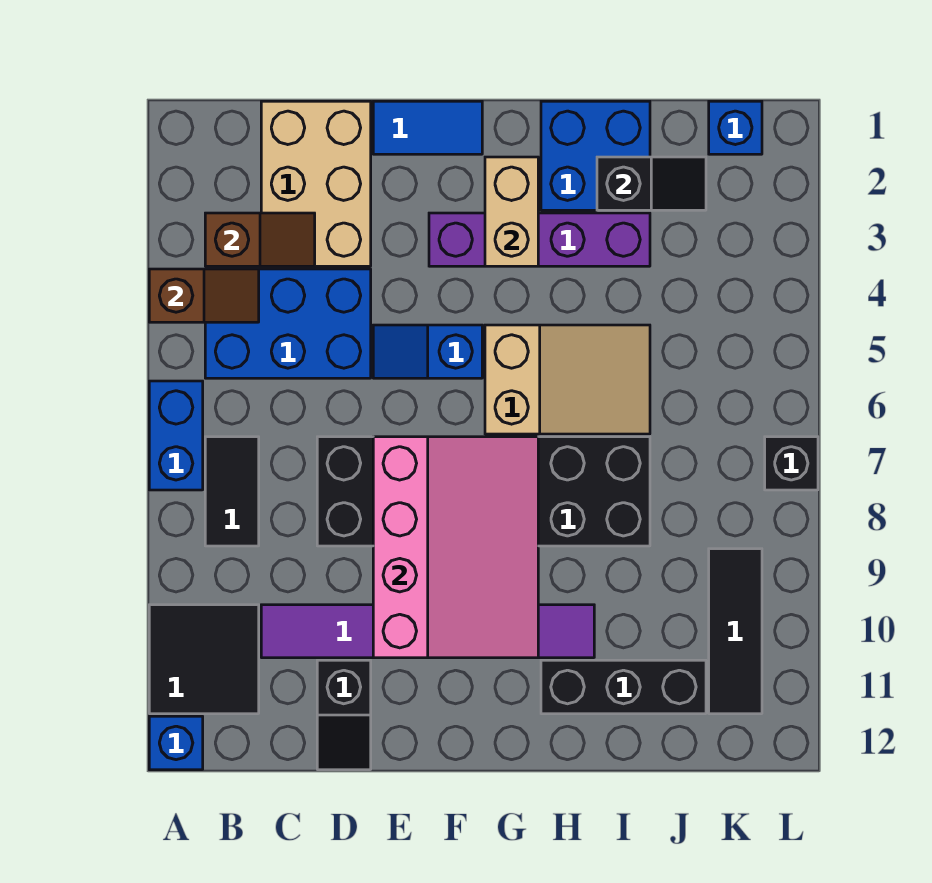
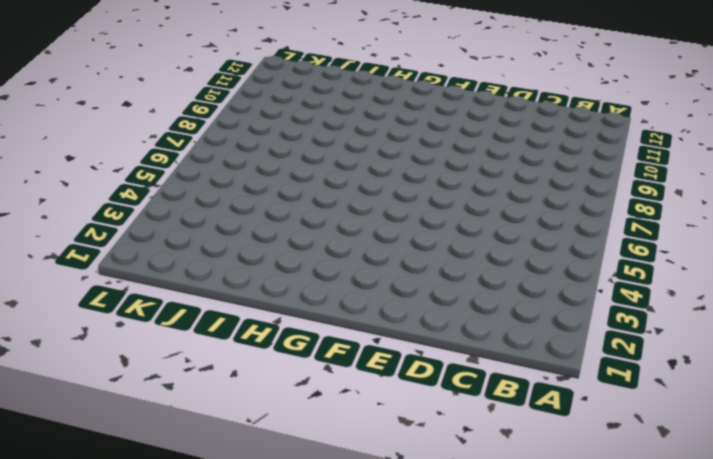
none -> blue brick A6:A7 level 1
none -> black tile A10:B11 level 1
none -> blue brick A12 level 1

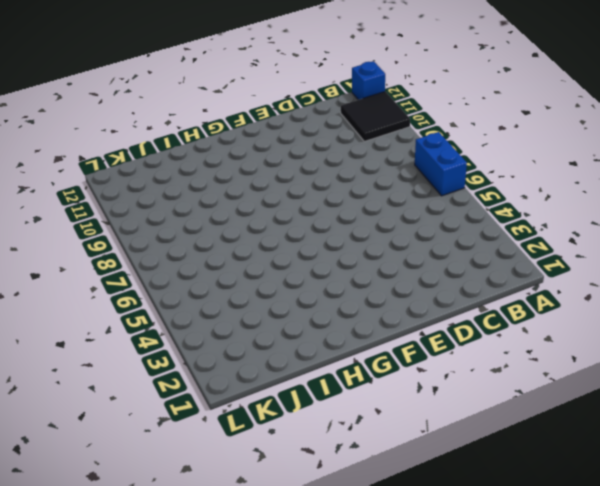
none -> blue brick B4:D5 level 1
none -> black tile B7:B8 level 1
none -> tan brick C1:D3 level 1

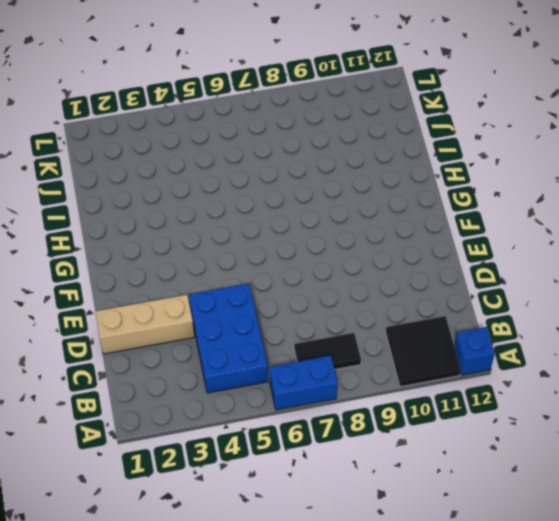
tan brick D1:D3 level 1 -> tan brick C1:D3 level 1
none -> purple tile C10:H10 level 1
none -> black brick D7:I8 level 1
none -> black slope D11:D12 level 1 top 11

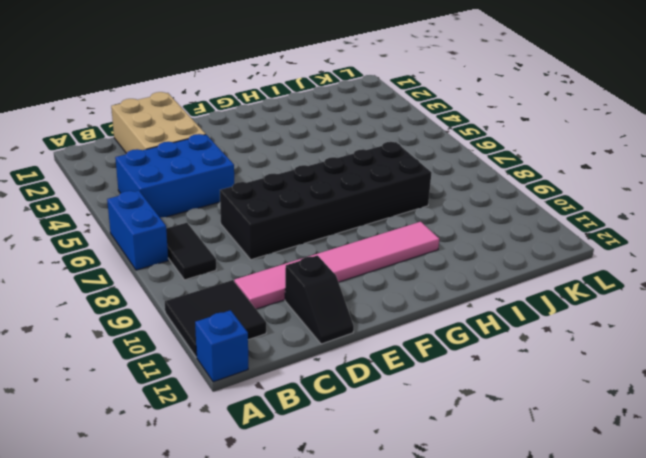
pink tile C10:H10 level 1 -> purple tile C10:H10 level 1
none -> blue tile E1:F1 level 1
none -> blue slope E5:F5 level 1 top F
none -> purple brick F3:I3 level 1

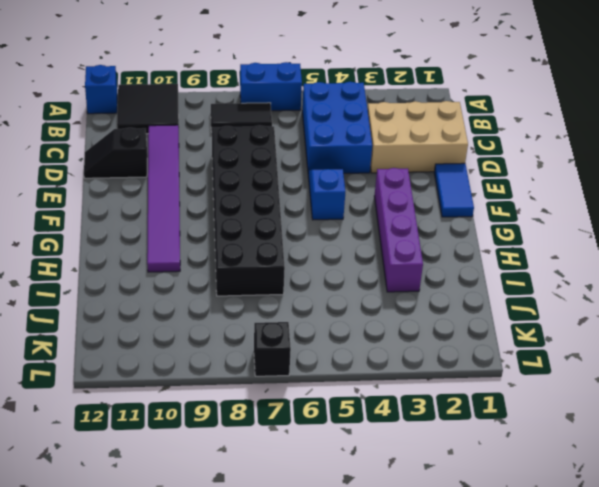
none -> tan slope G5:I6 level 1 top G
none -> blue brick H1:I2 level 1
none -> black brick H11:J11 level 1

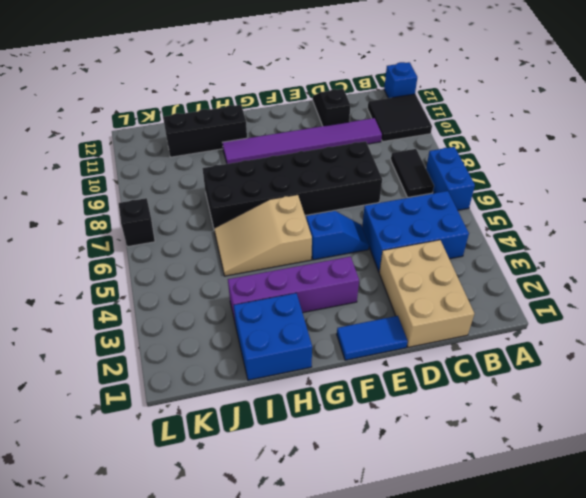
none -> blue brick K1 level 1
none -> black tile K9:K11 level 1
none -> brown slope A4:B4 level 2 top A

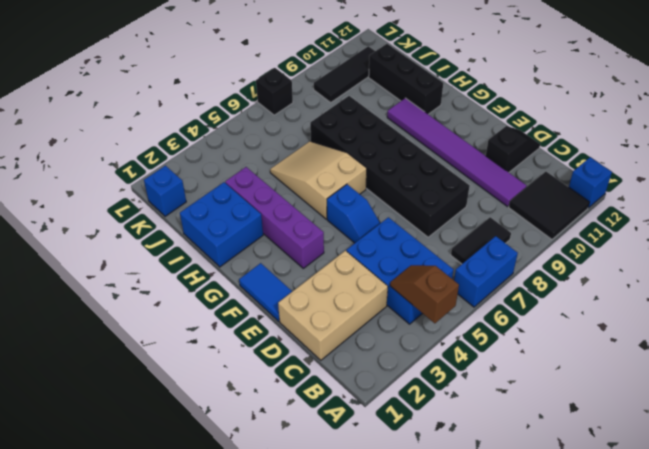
none -> brown slope B3:C3 level 2 top B
none -> pink slope E7:G10 level 2 top E
none -> tan brick G2:G3 level 2

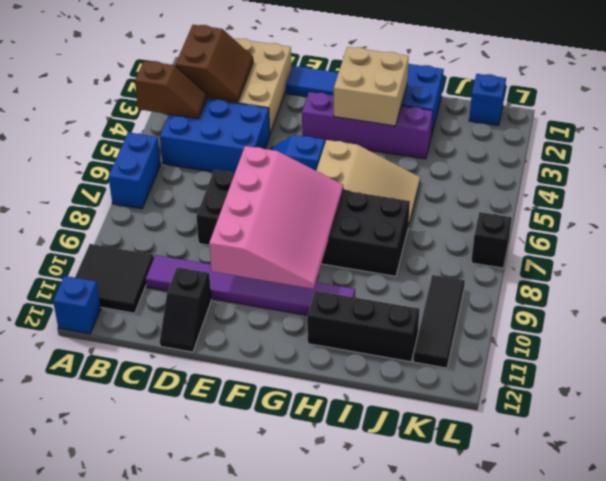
brown slope B2:C3 level 2 top B -> brown slope B3:C3 level 2 top B
tan brick G2:H3 level 2 -> tan brick G2:G3 level 2
none -> black tile B7:B8 level 1
none -> black slope I2:J2 level 2 top I

